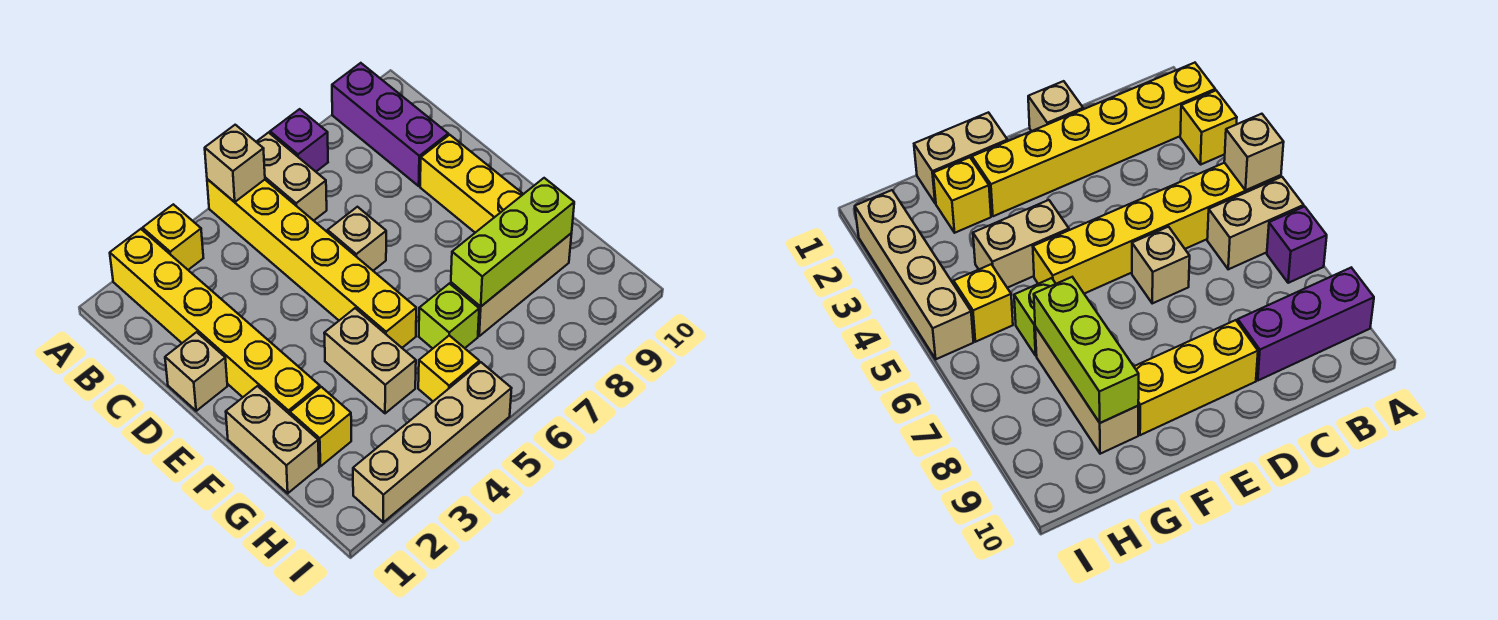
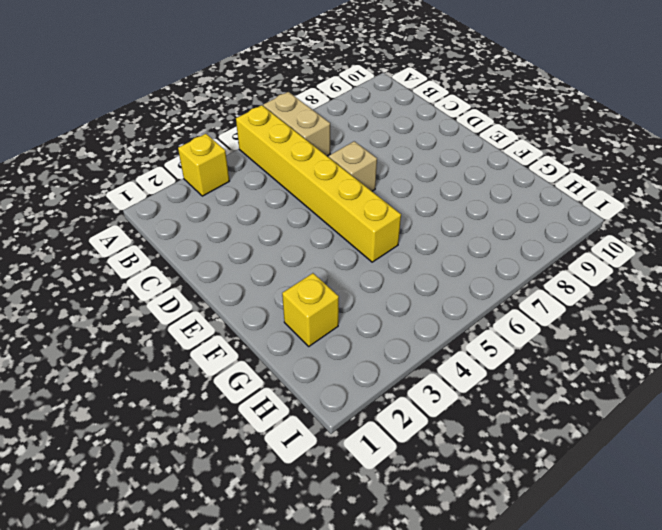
none -> yellow brick A2:F2 level 1
none -> purple brick A7 level 1
none -> purple brick A9:C9 level 1

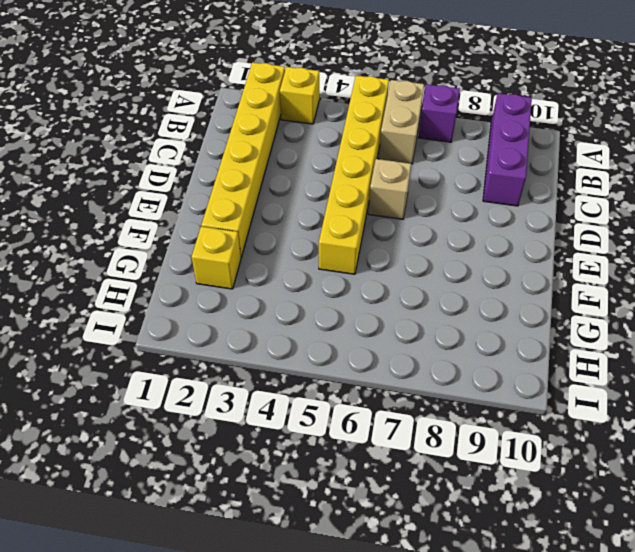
none -> tan brick D1 level 1
none -> yellow brick D9:F9 level 1
none -> tan brick F1:G1 level 1

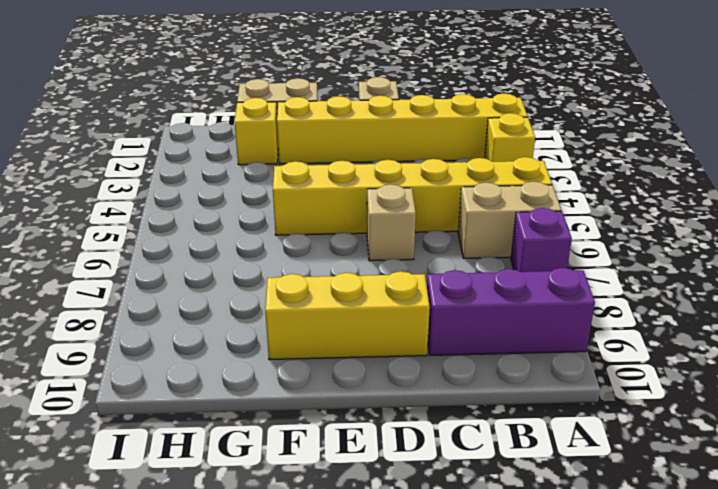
none -> tan brick F4:G4 level 1
none -> lime brick G6 level 1
none -> tan brick G7:G9 level 1

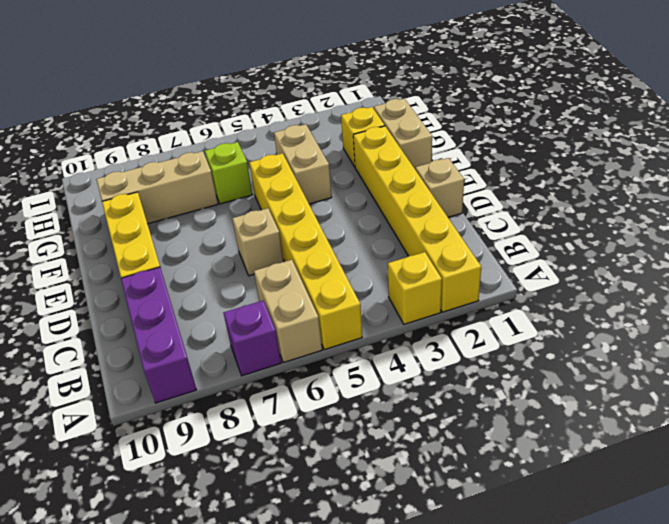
none -> yellow brick H5 level 1
none -> tan brick I2:I5 level 1
none -> tan brick A5 level 2

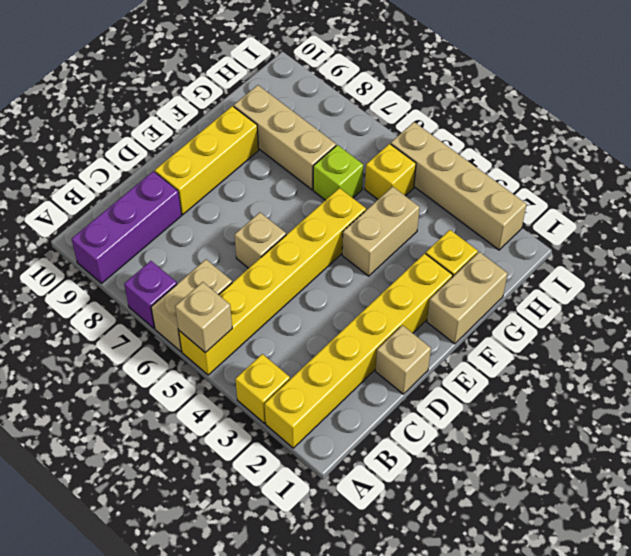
none -> lime brick G7:G9 level 2

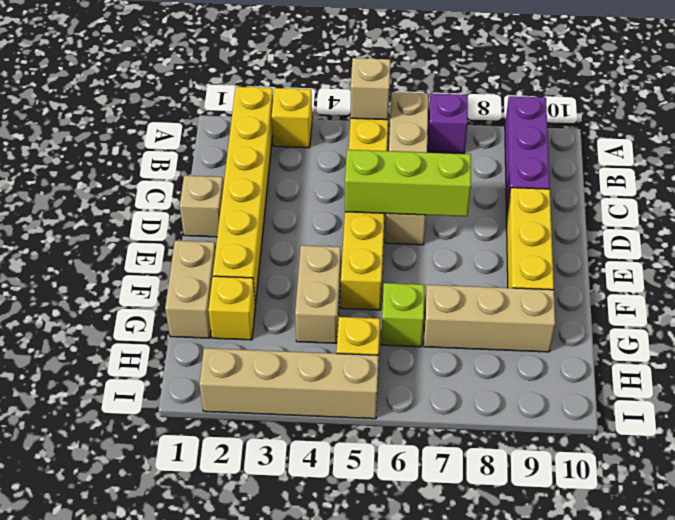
lime brick D5:D7 level 2 -> lime brick G7:G9 level 2

